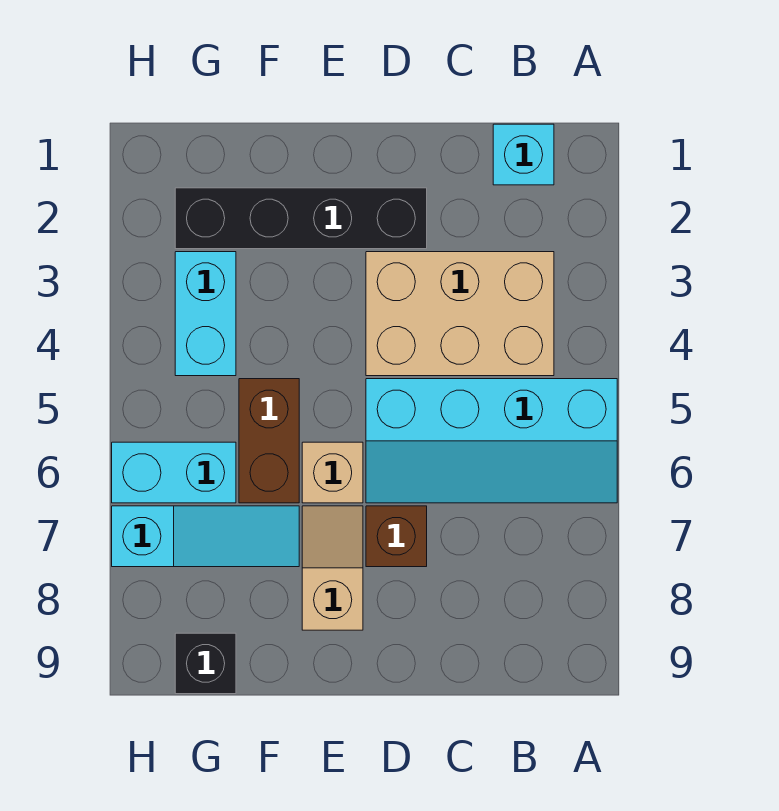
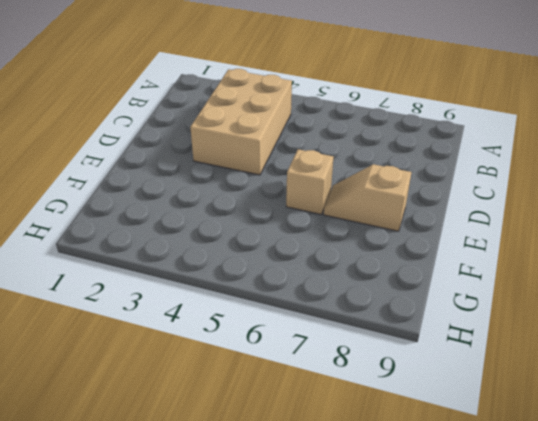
none -> cyan slope A5:D6 level 1 top 5
none -> cyan brick B1 level 1
none -> black brick D2:G2 level 1

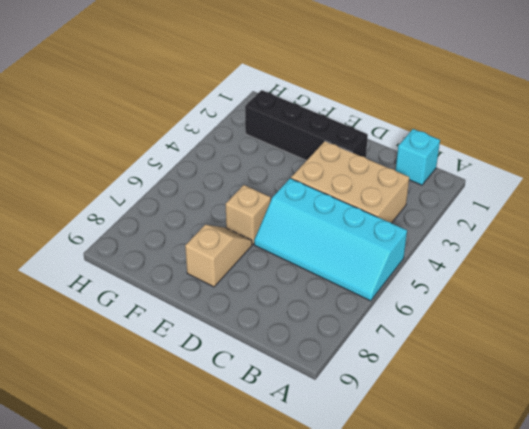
none -> brown brick D7 level 1
none -> brown brick F5:F6 level 1
none -> cyan slope F7:H7 level 1 top H

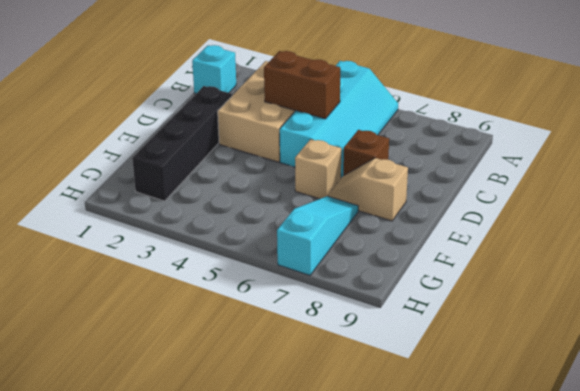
brown brick C4:C5 level 2 -> brown brick F5:F6 level 1
none -> cyan brick G3:G4 level 1
none -> cyan brick G6:H6 level 1
none -> black brick G9 level 1

